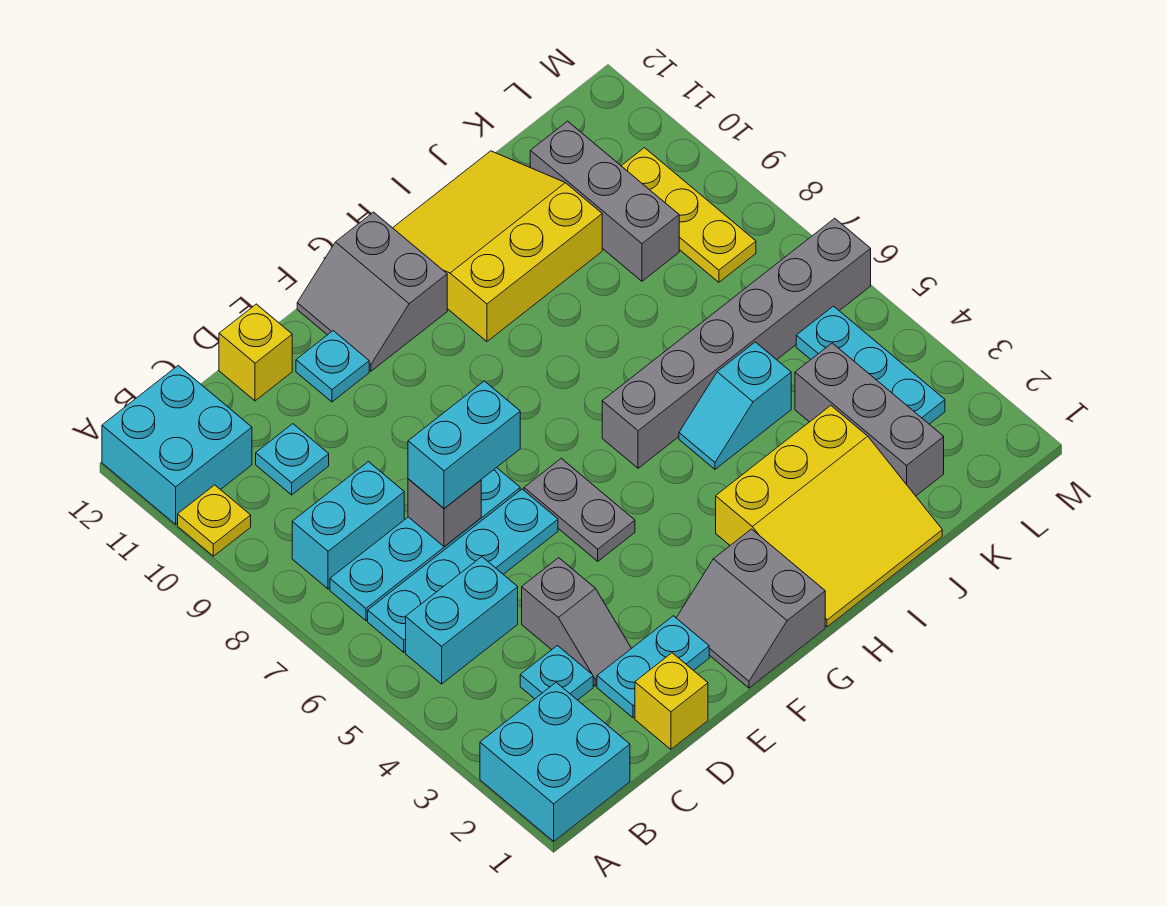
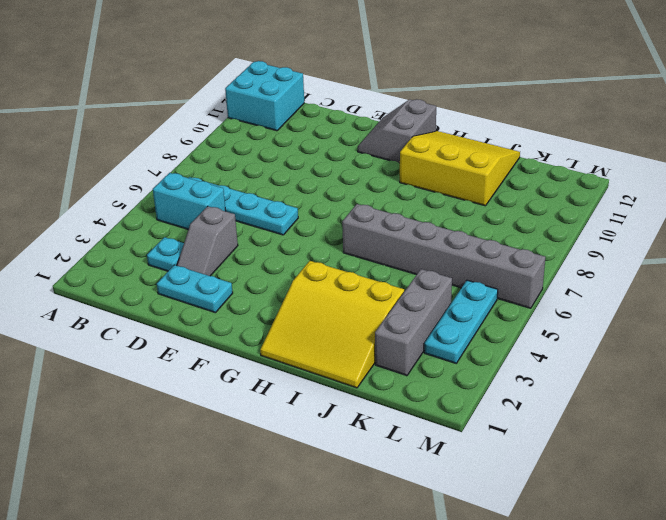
none -> cyan brick A1:B2 level 1
none -> yellow plate A10 level 1
none -> cyan plate B7:E7 level 1

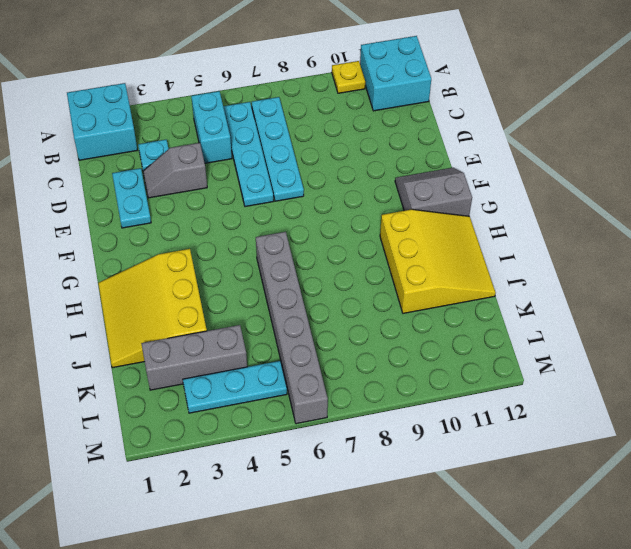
none -> cyan brick B8:C8 level 1
none -> cyan plate C10 level 1
none -> yellow brick D1 level 1

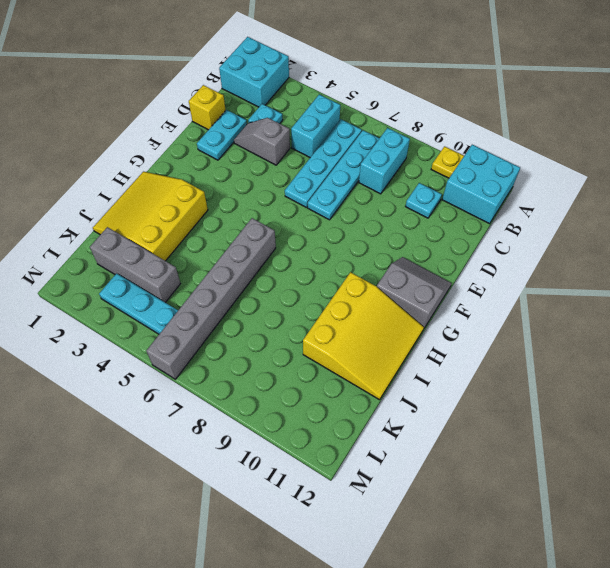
none -> yellow brick D12 level 1
none -> cyan plate E11 level 1
none -> grey slope F1:G2 level 1 top G

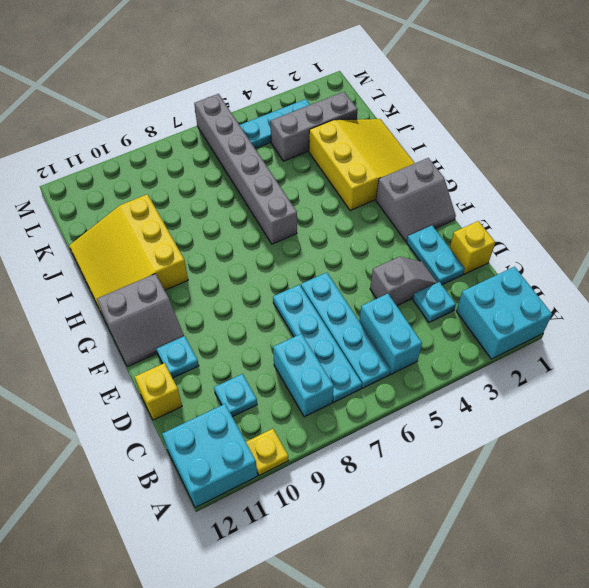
none -> grey plate F5:F6 level 1
none -> cyan slope I5:J5 level 1 top J
none -> grey brick K9:K11 level 1

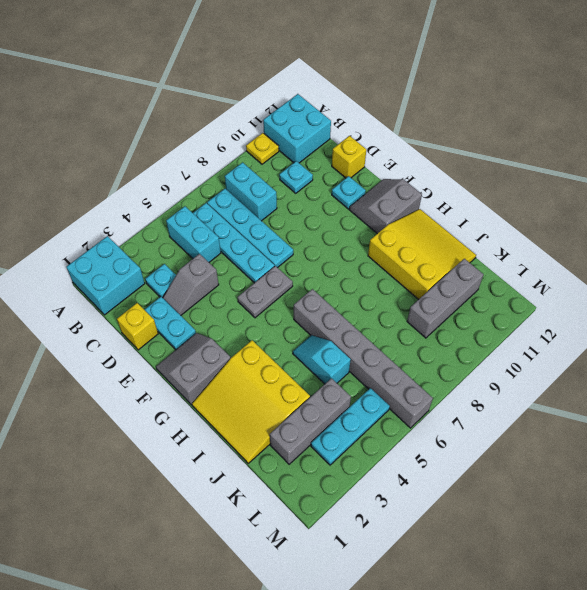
none -> yellow plate L8:L10 level 1
none -> grey brick D7 level 2
none -> cyan brick D7:E7 level 3

